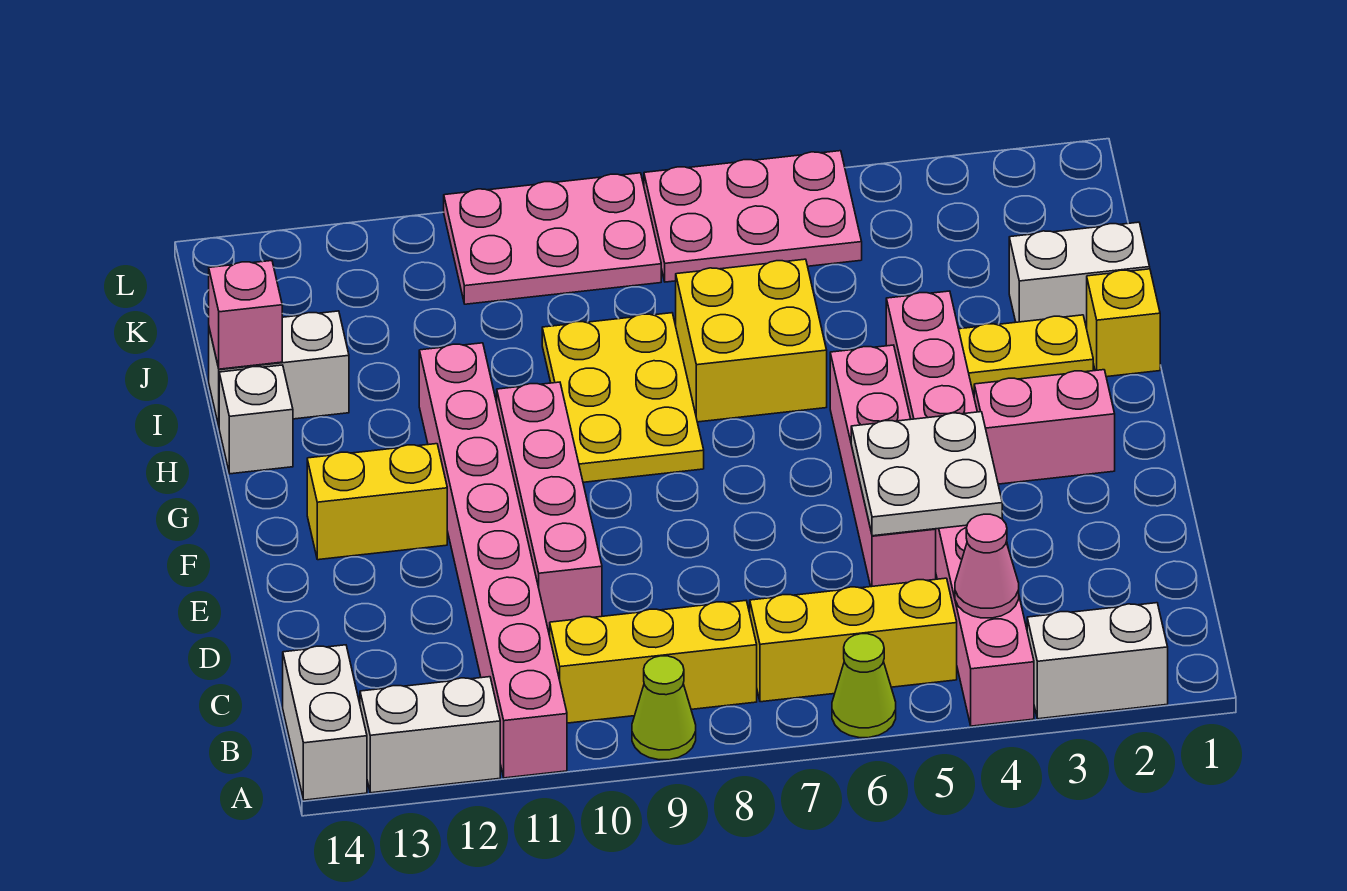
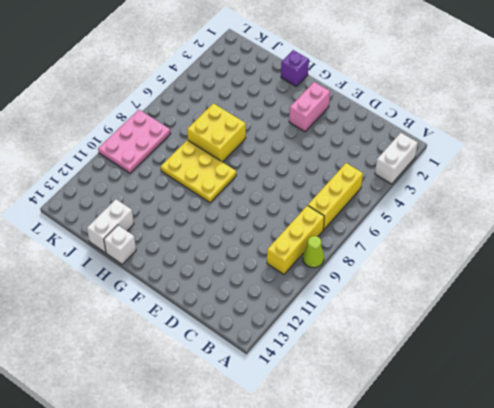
purple brick H1 level 1 -> yellow brick H1 level 1
none -> pink brick A4:H4 level 1
none -> lime cone A6 level 1
none -> pink brick A11:H11 level 1

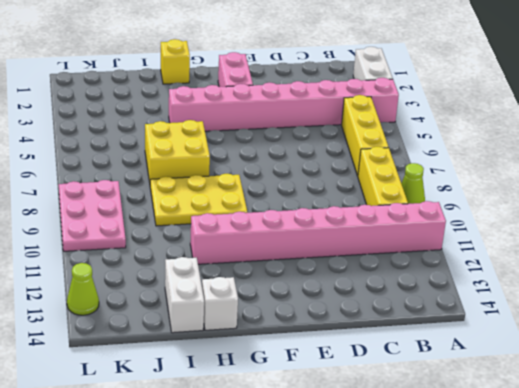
lime cone L13 level 1 -> lime cone A6 level 1
none -> white brick A12:A13 level 1
none -> white brick A14:B14 level 1
none -> pink brick D5:G5 level 1

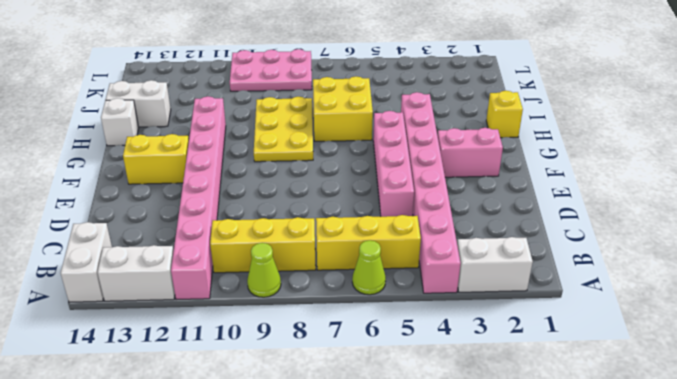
none -> pink brick D10:G10 level 1
none -> yellow plate H2:H3 level 1
none -> white brick I1:I2 level 1

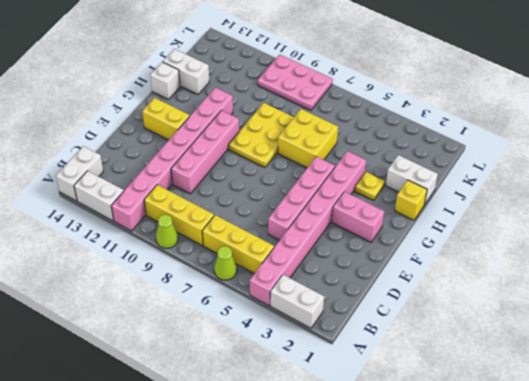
yellow plate H3 level 1 -> yellow plate H2:H3 level 1
none -> pink plate K5:L7 level 1
none -> pink cone B4 level 2
none -> white plate D4:E5 level 2

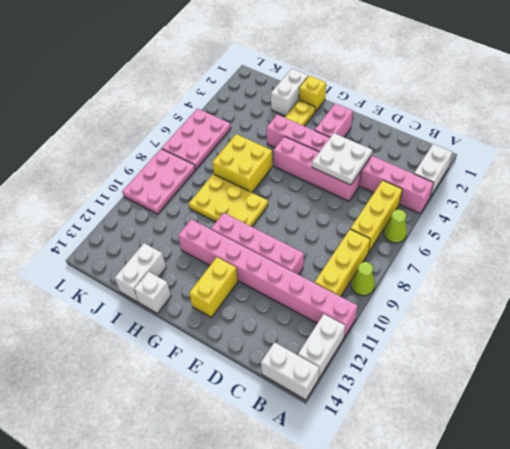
none -> pink cone B4 level 2
none -> pink brick I14 level 2

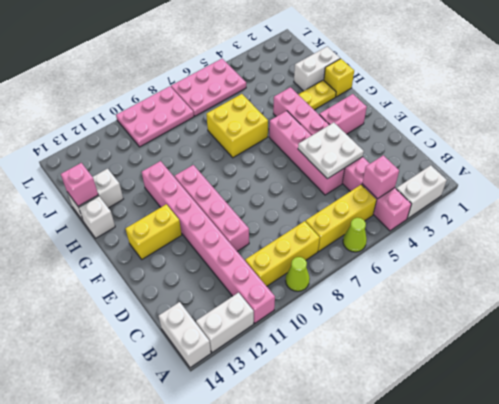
pink brick B4 level 2 -> pink cone B4 level 2
none -> yellow plate G8:I9 level 1

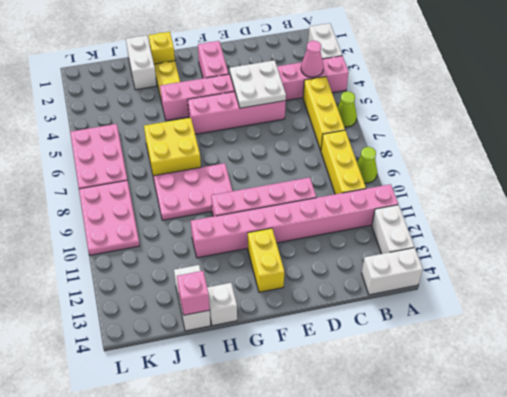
pink plate G8:I9 level 1 -> yellow plate G8:I9 level 1

